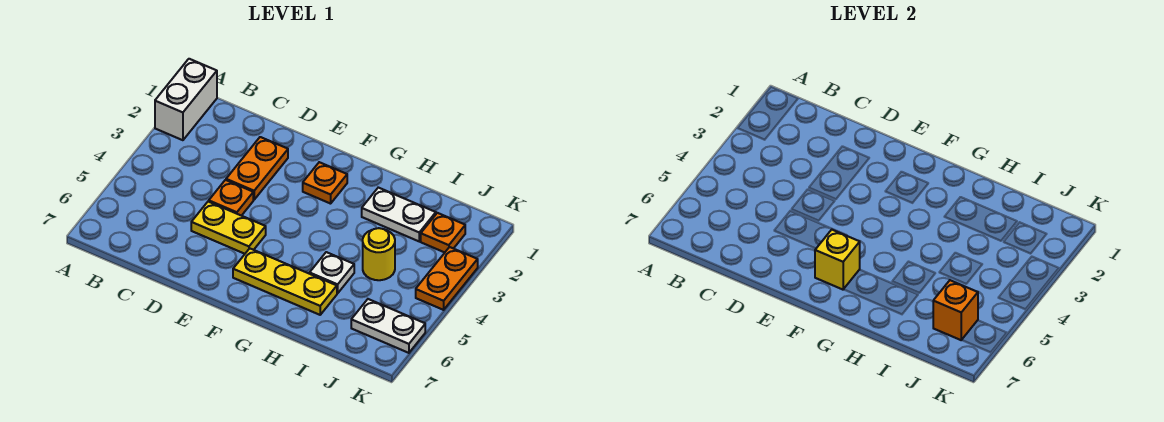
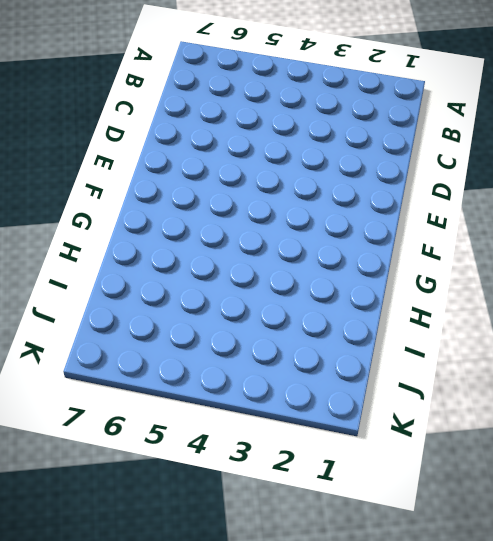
none -> white brick A1:A2 level 1
none -> orange plate D2:D3 level 1
none -> orange plate D4 level 1

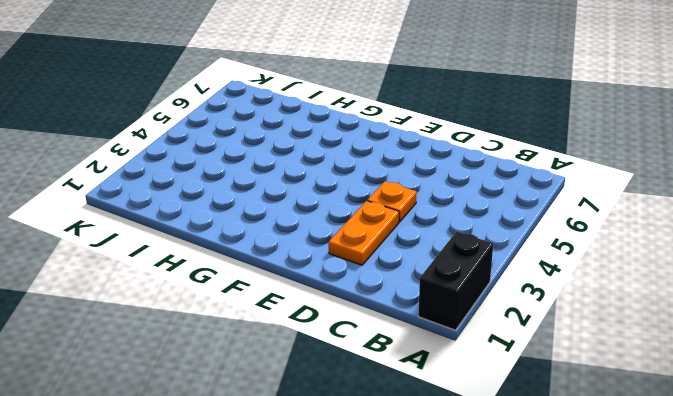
black brick A1:A2 level 1 -> white brick A1:A2 level 1
none -> yellow plate D5:E5 level 1
none -> orange plate F2 level 1
none -> yellow plate F6:H6 level 1

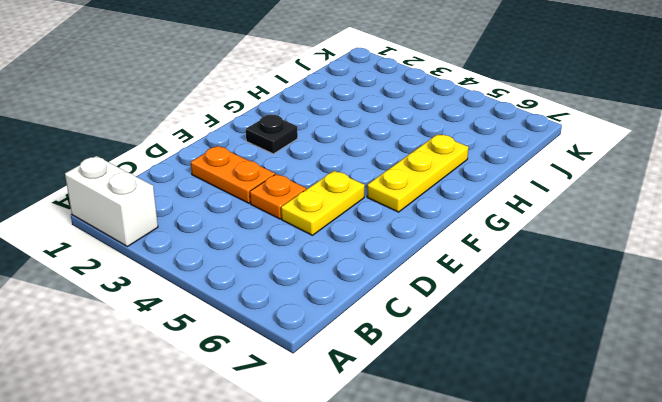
black plate F2 level 1 -> orange plate F2 level 1
none -> white plate H2:I2 level 1
none -> white plate H5 level 1
none -> yellow round brick I4 level 1

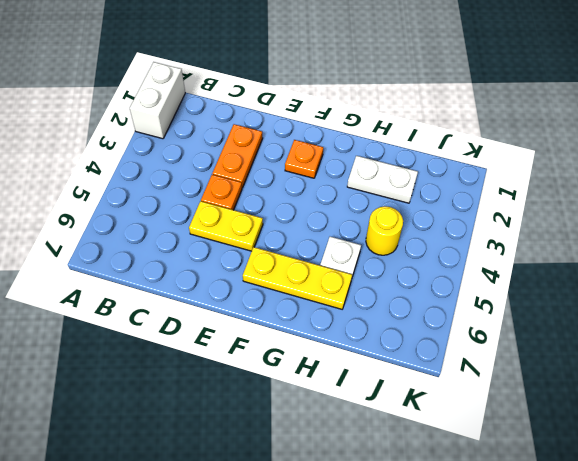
none -> orange plate J2 level 1
none -> white plate J6:K6 level 1
none -> orange plate K3:K4 level 1

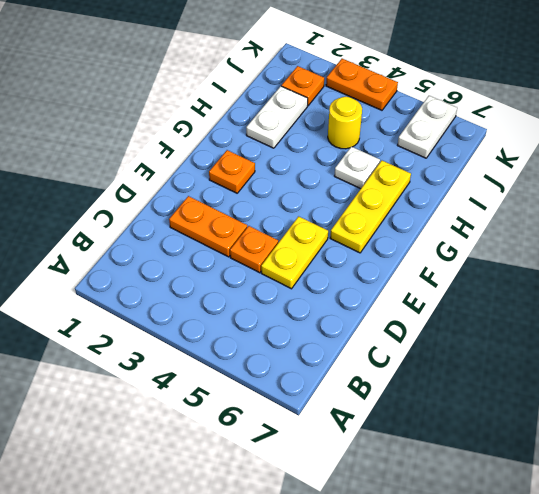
none -> white brick A1:A2 level 1
none -> yellow brick F6 level 2
none -> orange brick J6 level 2

